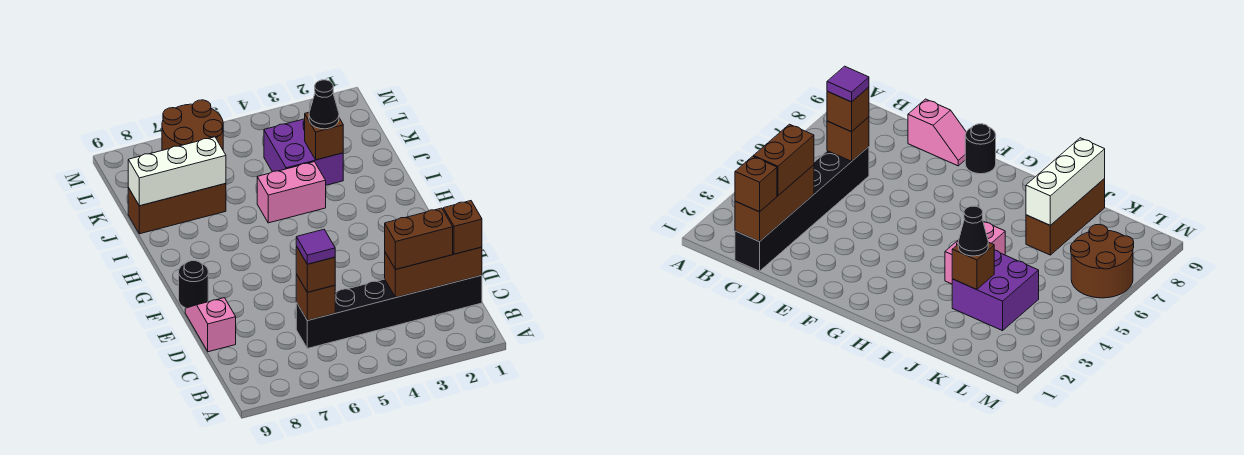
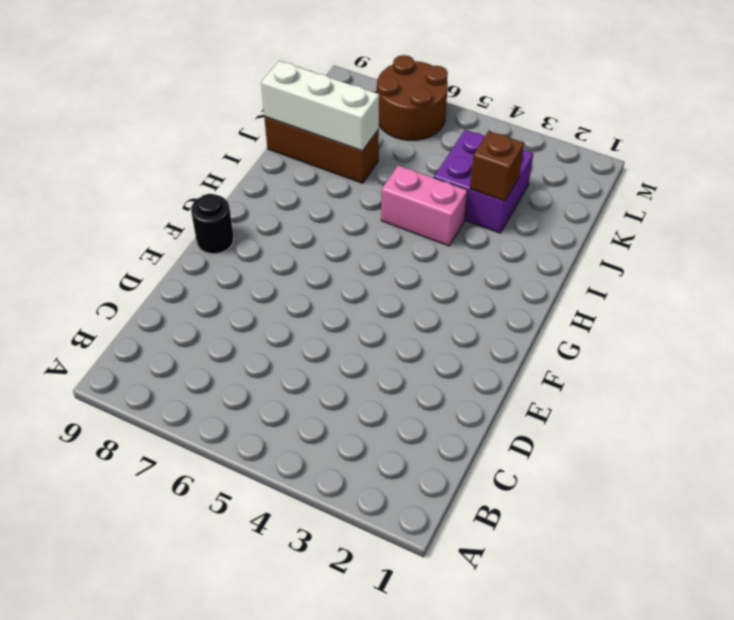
none -> black brick C1:C6 level 1
none -> pink slope D9:E9 level 1 top D
none -> brown brick C1:C3 level 2

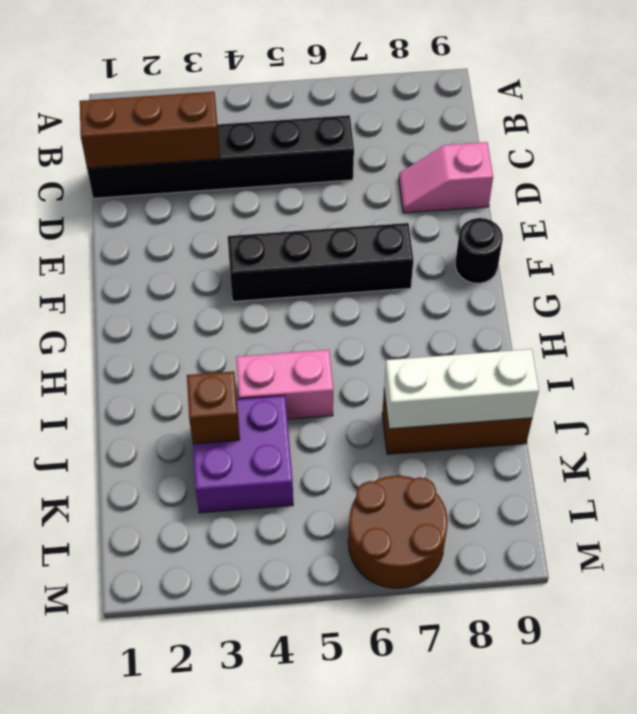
pink slope D8:D9 level 1 top 9 -> pink slope D9:E9 level 1 top D
black brick F4:F7 level 1 -> none
none -> brown brick C6 level 2
none -> brown brick C1 level 3
none -> brown brick C2:C3 level 3

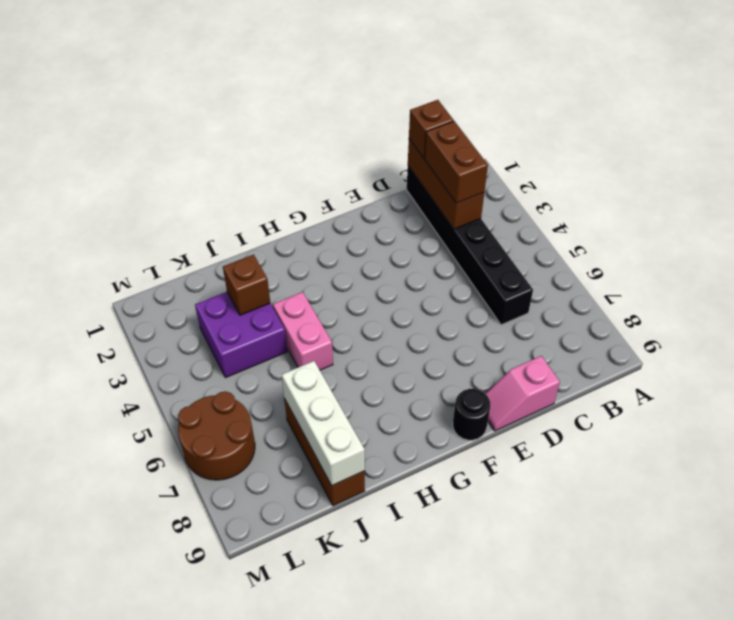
none -> brown brick C6 level 2
none -> brown brick C6 level 3
none -> black cone J3 level 3

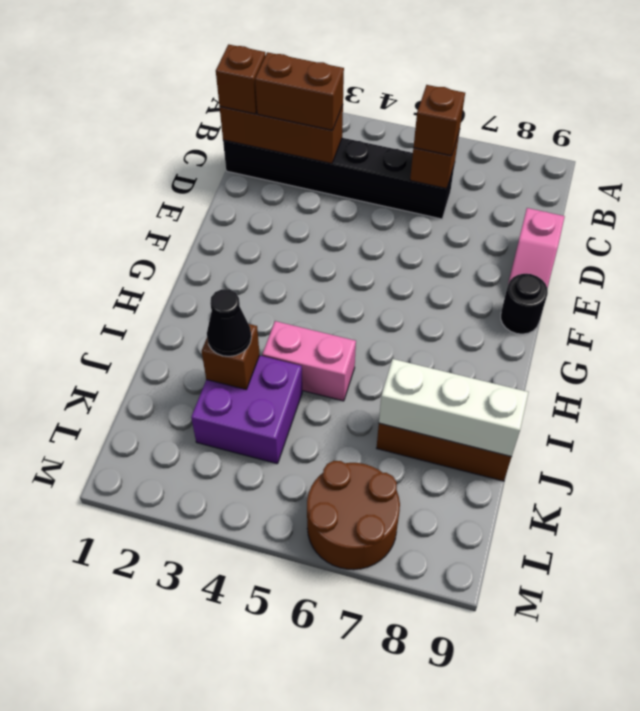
none -> purple tile C6 level 4

